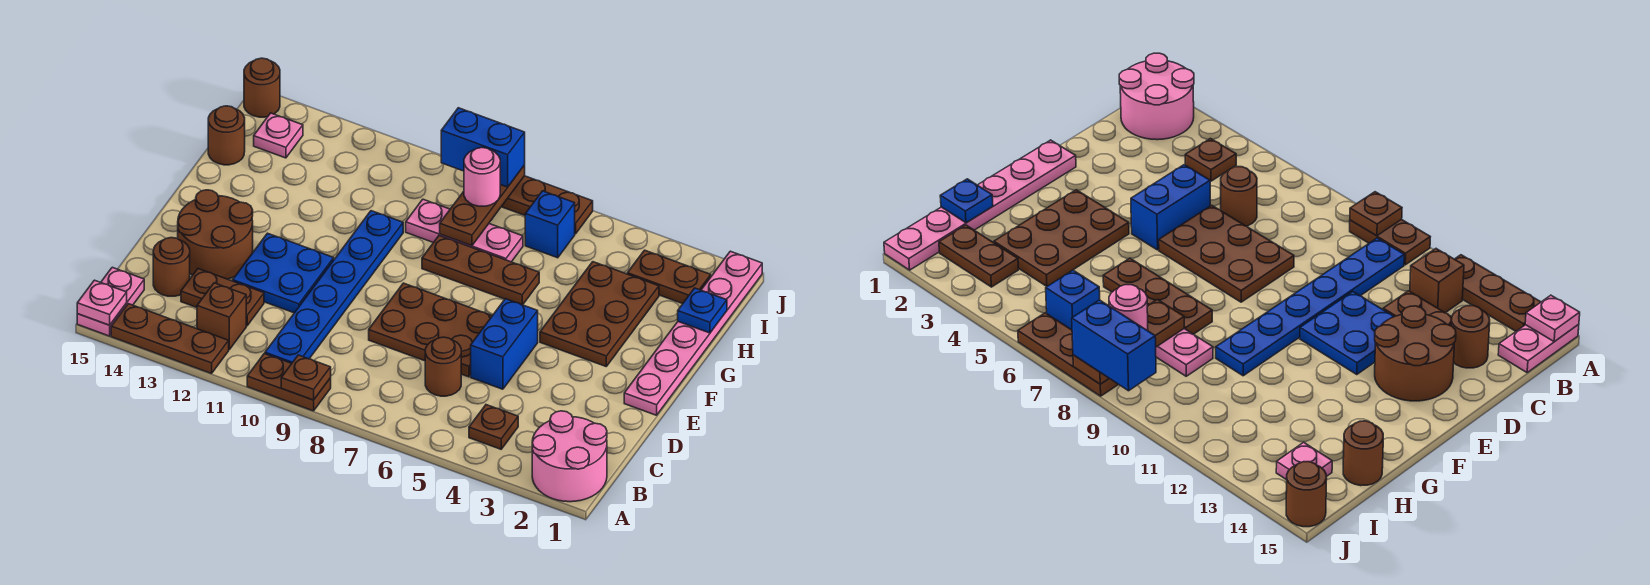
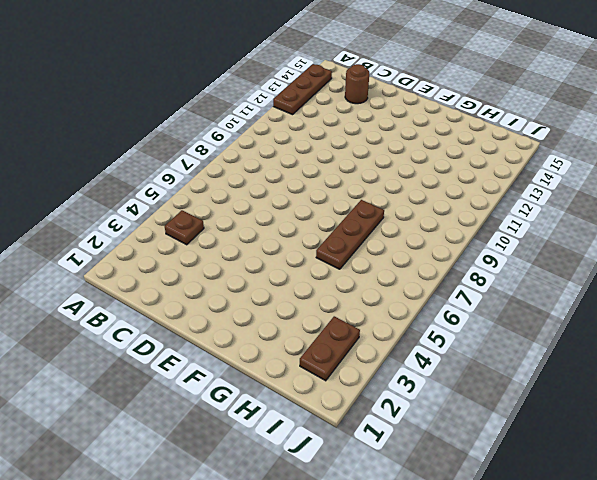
none -> pink round brick A1:B2 level 1
none -> brown plate A9:A10 level 1
none -> pink plate A15:B15 level 1
none -> blue plate B10:G10 level 1

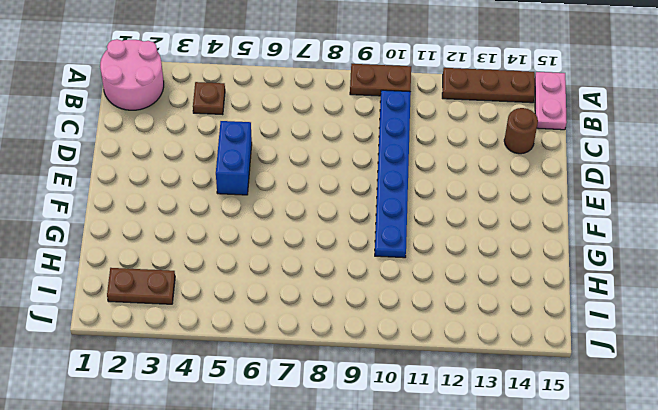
none -> brown brick B12 level 1
none -> brown round brick C6 level 1
none -> brown plate C12:C13 level 1
none -> brown plate D6:E8 level 1

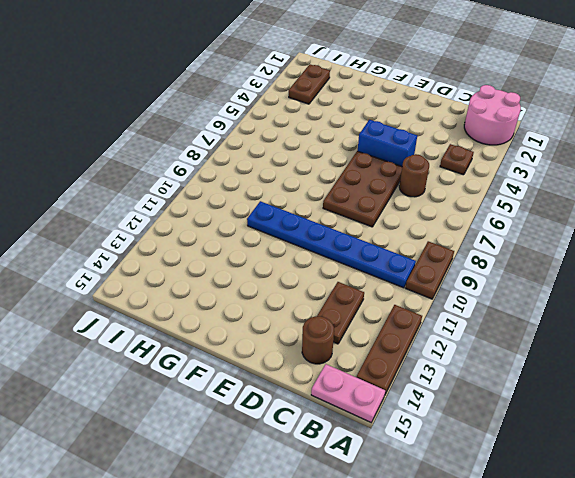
none -> brown brick B12 level 1
none -> blue plate D11:E12 level 1
none -> brown round brick D13:E14 level 1
none -> pink plate E1:J1 level 1

